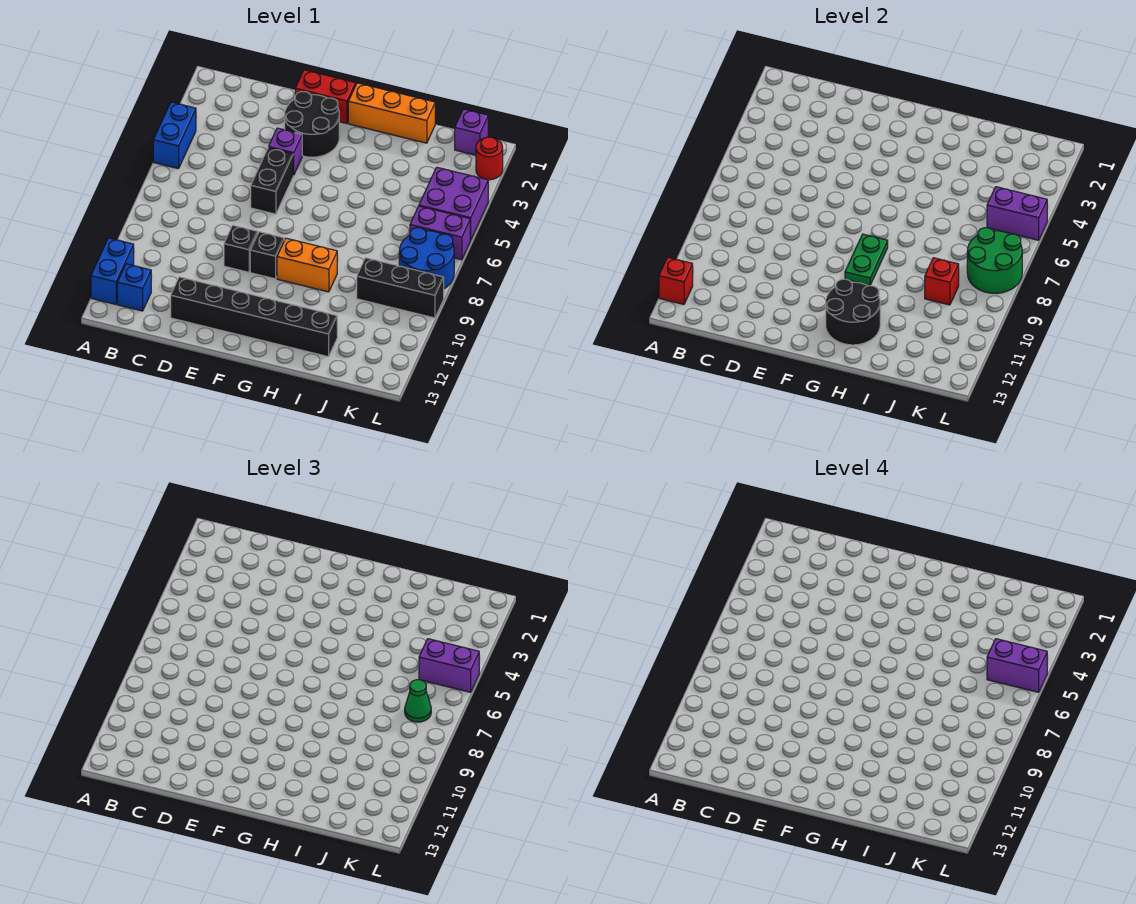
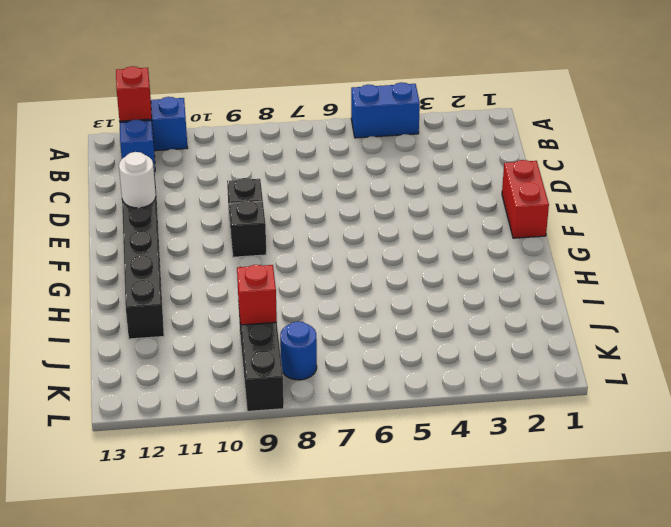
white round brick E12 level 2 -> none
blue round brick K8 level 1 -> blue round brick K7:L8 level 1
none -> black round brick E2:F3 level 1
none -> purple brick E4 level 1
none -> black brick E5:E6 level 1

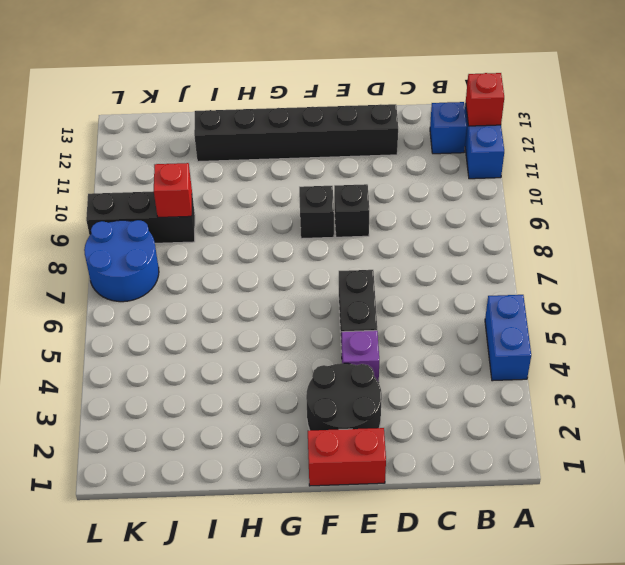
none -> orange brick G1:I1 level 1
none -> orange brick G9:H9 level 1
none -> purple brick K1 level 1

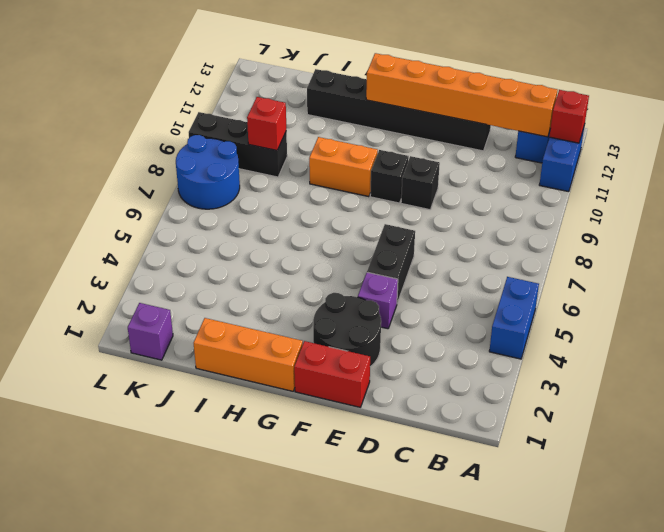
orange brick B12:G12 level 2 -> black round brick G11:H12 level 2
none -> purple brick K4:L5 level 1
none -> purple brick K6:L6 level 1
none -> red round brick L2 level 1

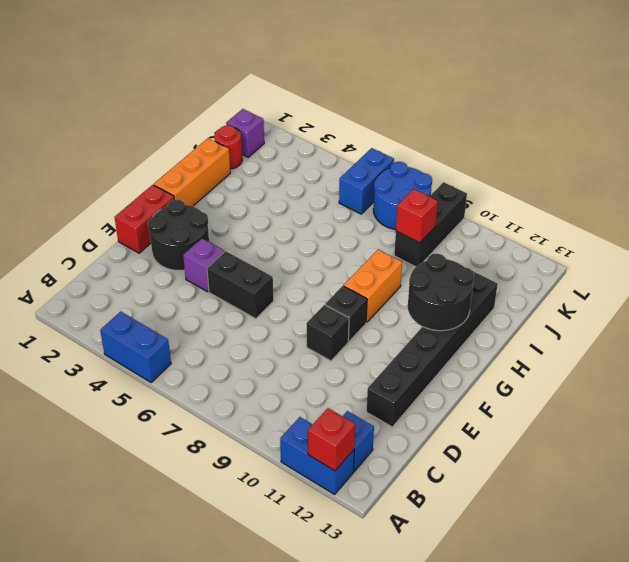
red round brick J1 level 1 -> red round brick L2 level 1
blue brick K6:L6 level 1 -> purple brick K6:L6 level 1
none -> purple brick K4:L5 level 1
none -> green plate G8:G9 level 2
none -> purple brick K5:L5 level 2

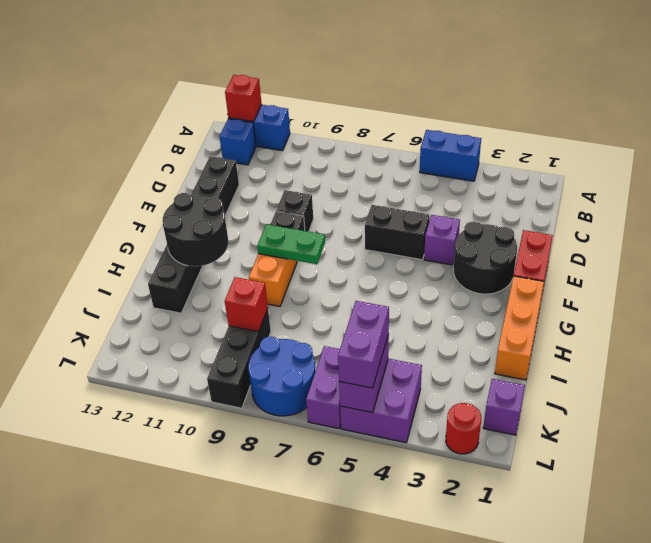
none -> green round brick K7:L8 level 2
none -> green cone K7 level 3
none -> purple brick K5:L5 level 4

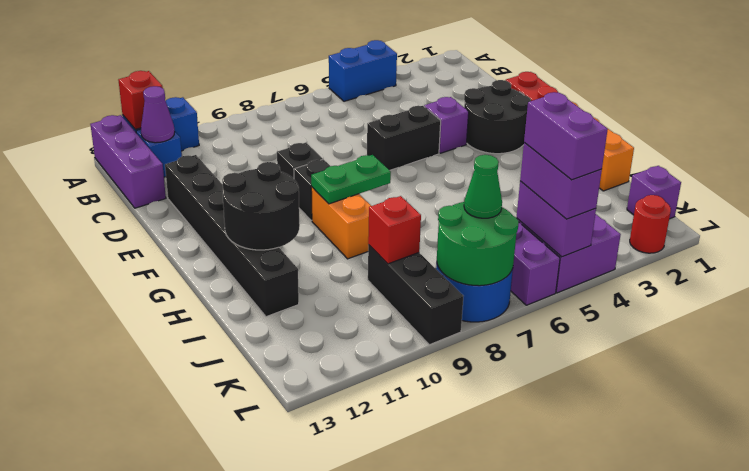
purple brick A13:C13 level 1 -> none
purple cone B12 level 2 -> none

